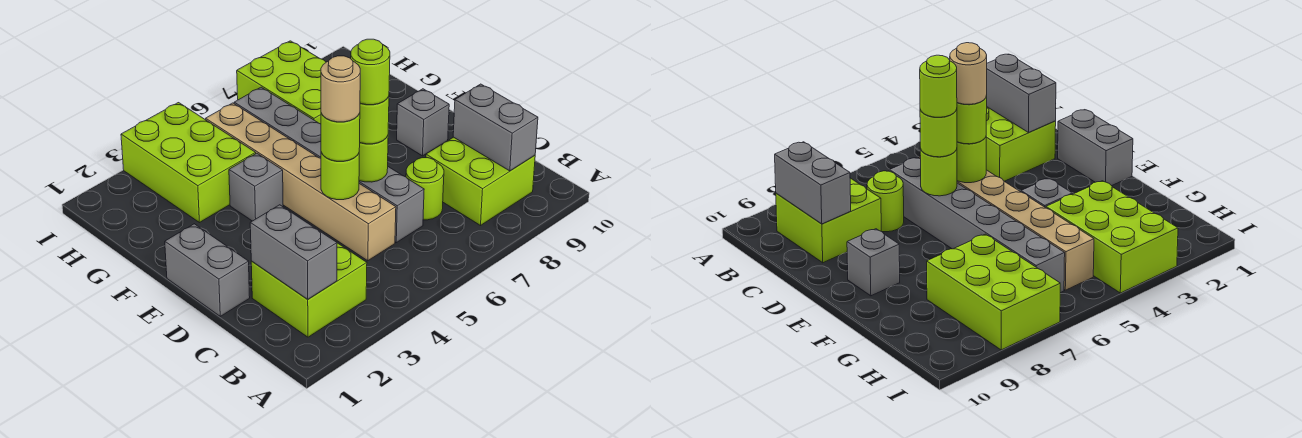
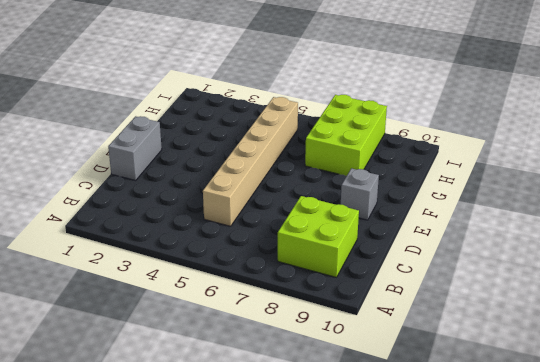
none -> lime brick B2:C3 level 1
none -> grey brick C6:H6 level 1
none -> lime round brick C7 level 1

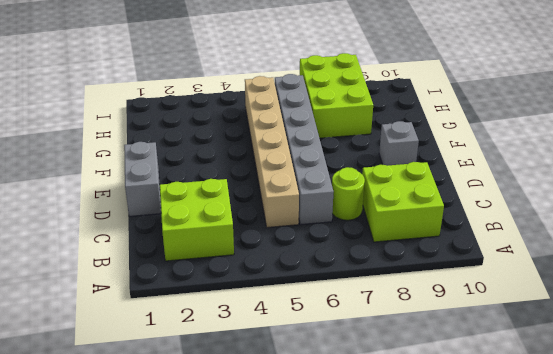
none -> grey brick F4 level 1
none -> lime brick G3:I4 level 1
none -> grey brick B2:C2 level 2

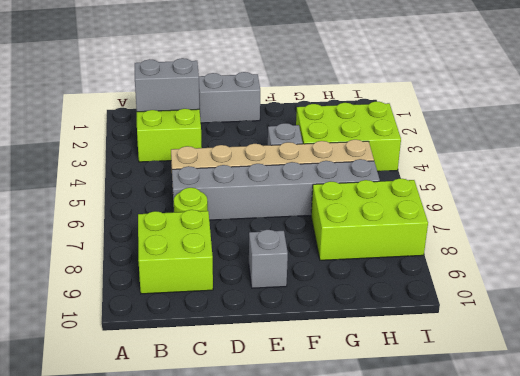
none -> grey brick B9:C9 level 2
none -> lime round brick D5 level 2
none -> lime round brick D6 level 2

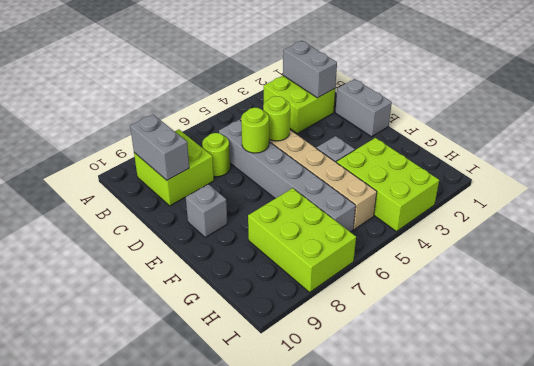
none -> lime round brick D5 level 3
none -> lime round brick D6 level 3
none -> tan round brick D5 level 4

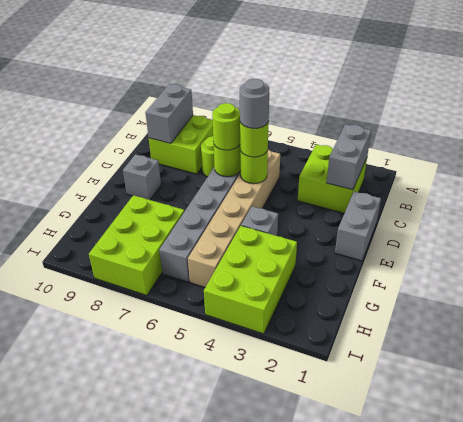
grey round brick D5 level 4 -> tan round brick D5 level 4
none -> lime round brick D6 level 4

